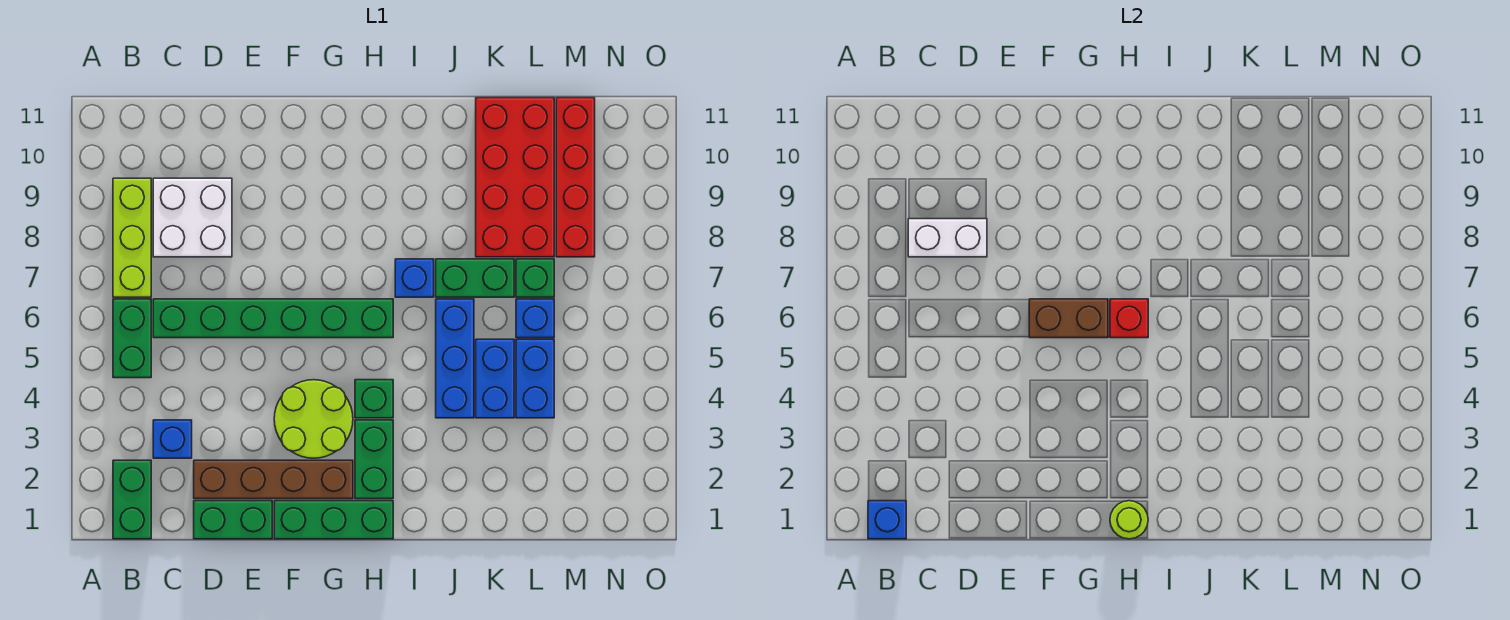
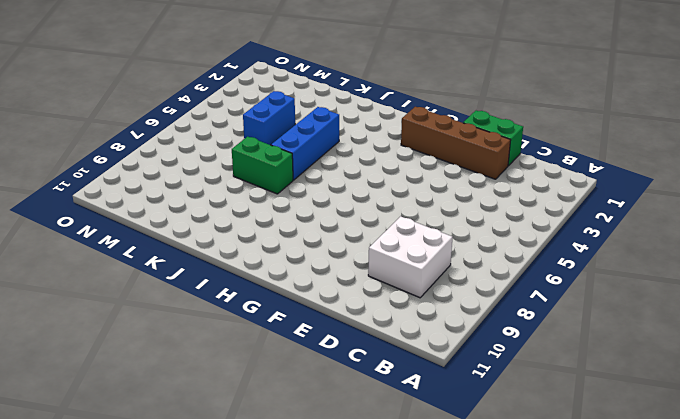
none -> green brick B1:B2 level 1
none -> green brick B5:B6 level 1
none -> lime brick B7:B9 level 1

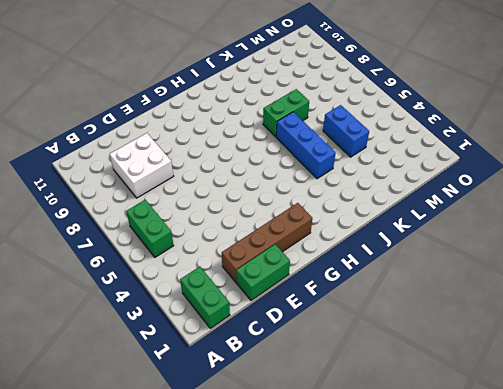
none -> lime brick B7:B9 level 1
none -> blue brick C3 level 1
none -> green brick C6:H6 level 1

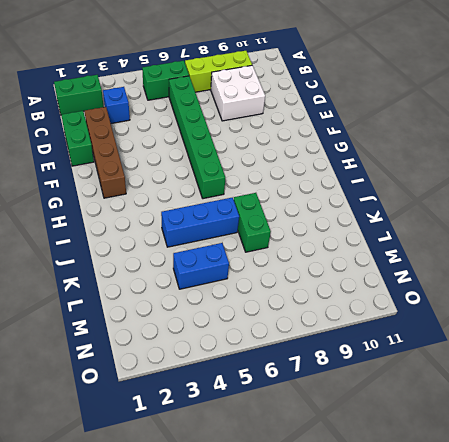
none -> green brick F1:H1 level 1
none -> lime round brick F3:G4 level 1
none -> green brick H2:H3 level 1

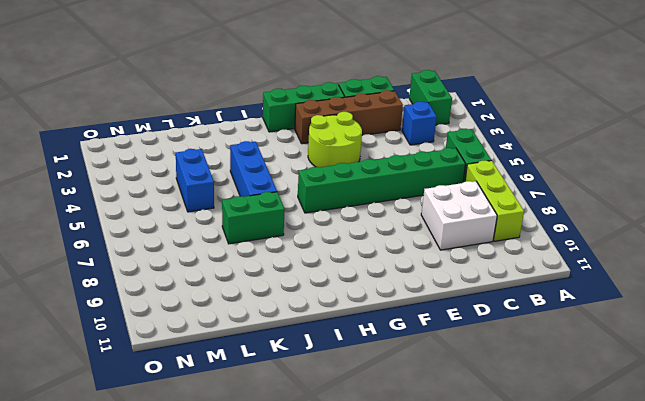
none -> green brick H2:H3 level 1
none -> green brick H4 level 1
none -> blue brick I7 level 1

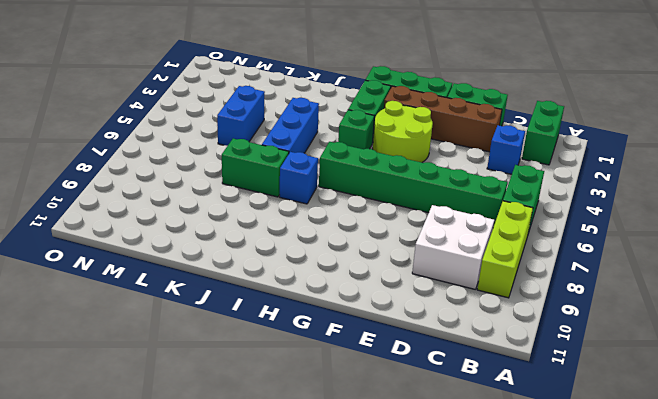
none -> blue brick K4:K5 level 1
none -> red brick K8:L11 level 1
none -> blue brick L6 level 1

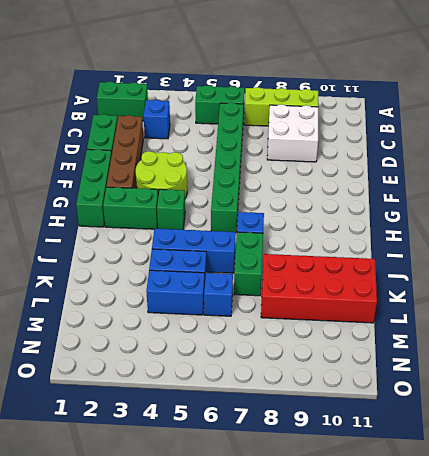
none -> green brick L7 level 1
none -> red brick M8:M11 level 1
none -> blue brick B1 level 2

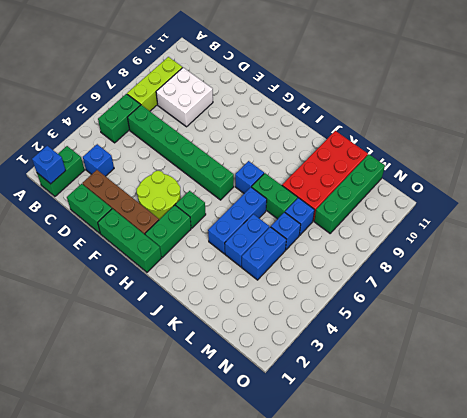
blue brick L7 level 1 -> green brick L7 level 1
green brick M8:M11 level 1 -> red brick M8:M11 level 1
none -> white brick C8:D8 level 2
none -> brown brick F6:G6 level 2
none -> lime round brick H1 level 2

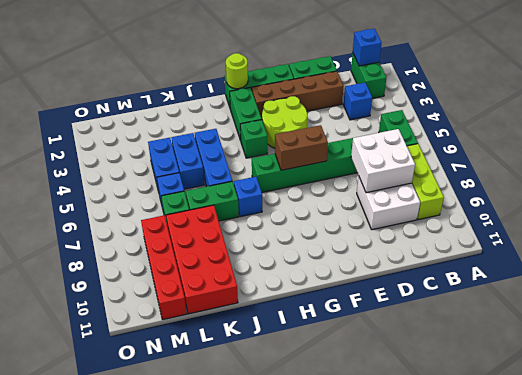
white brick C7:D8 level 2 -> white brick C8:D8 level 2
none -> red brick H6 level 2

